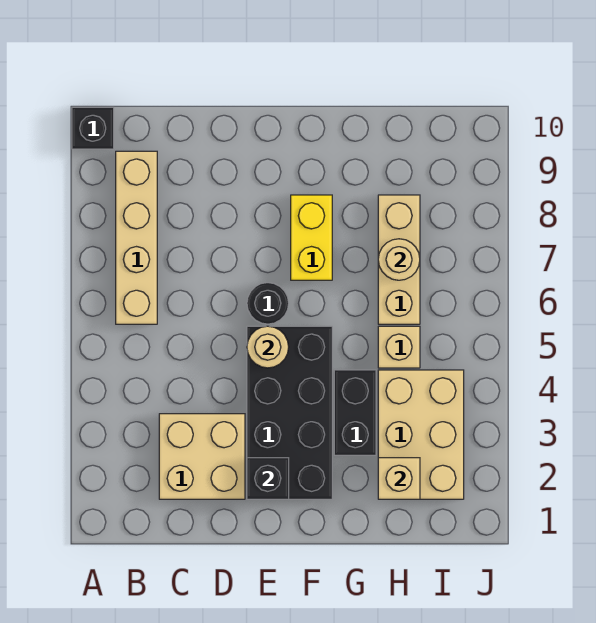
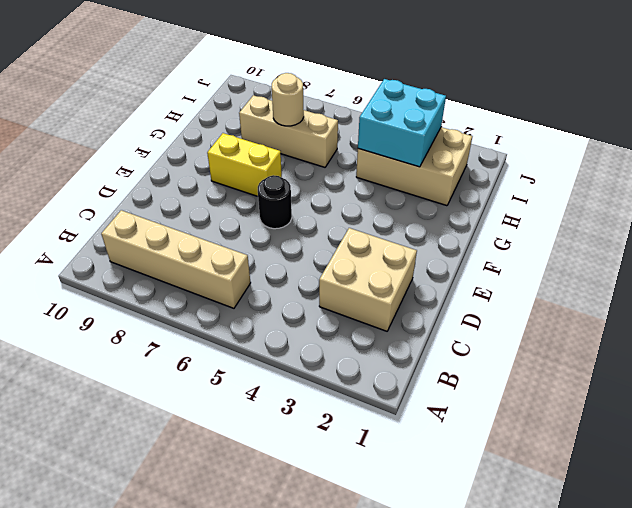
cyan brick H3:I4 level 2 -> none
none -> black brick A10 level 1
none -> black brick E2:F5 level 1
none -> black brick G3:G4 level 1

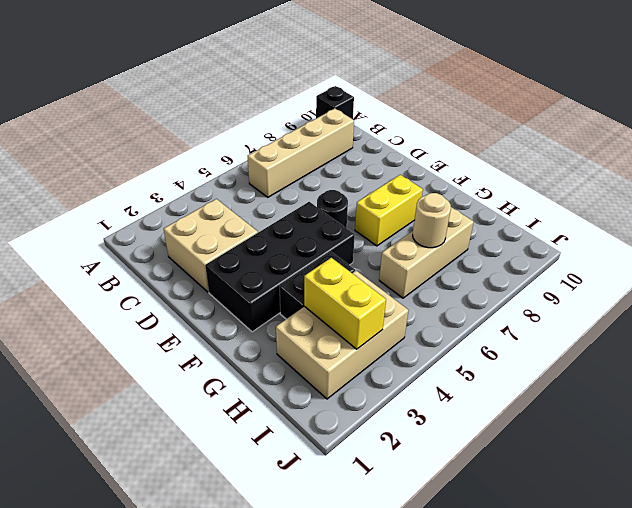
yellow brick H3:I3 level 2 -> none
none -> tan brick H5 level 1
none -> black brick E2 level 2
none -> tan round brick E5 level 2

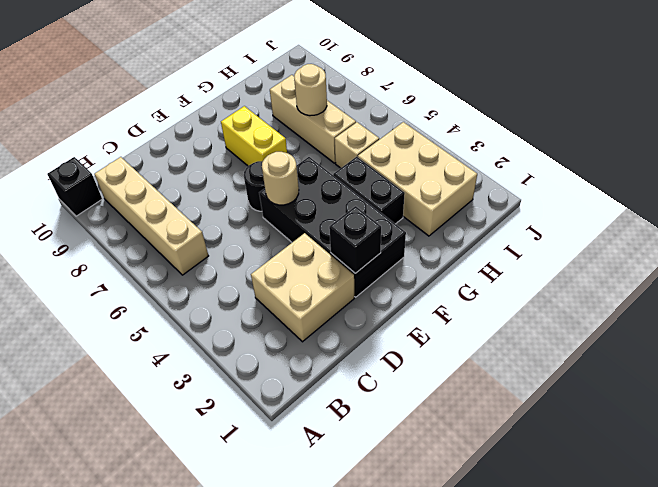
none -> tan brick H2 level 2

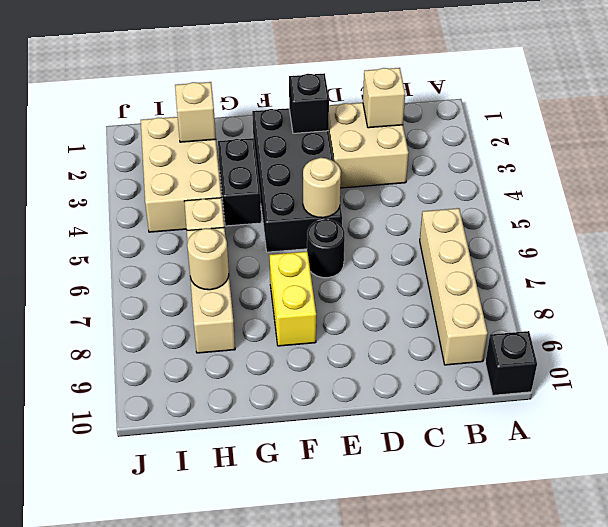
tan brick C2 level 2 -> none

